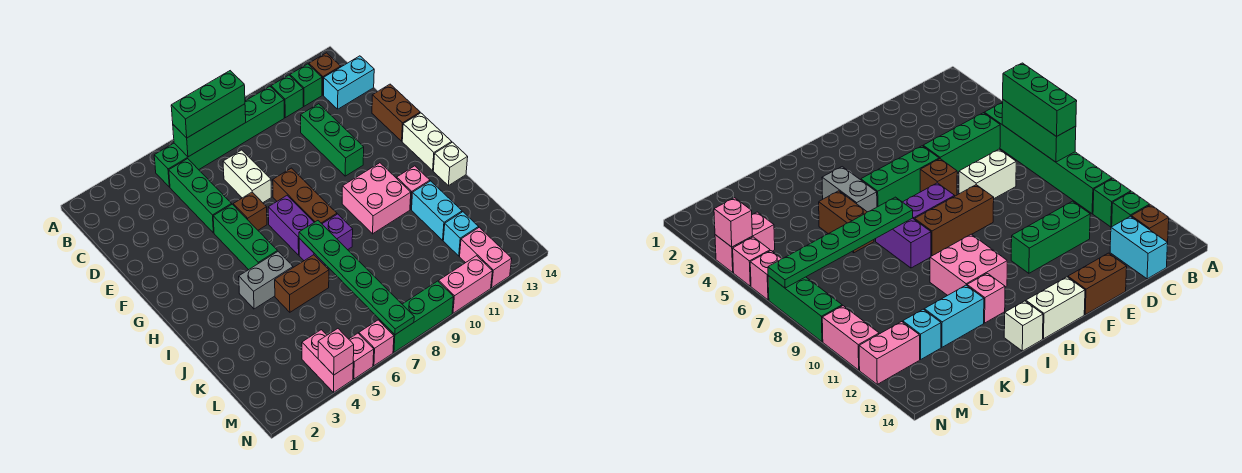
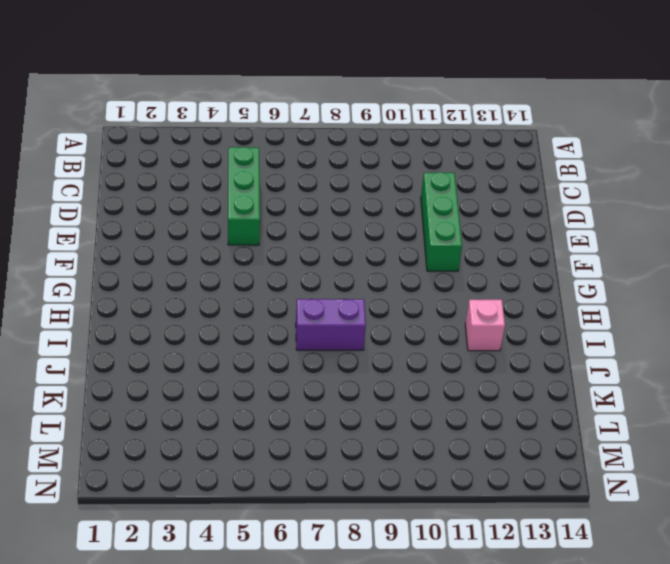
none -> green brick B5:B10 level 1
none -> green brick B11 level 1
none -> green brick B12 level 1
none -> brown brick B13 level 1

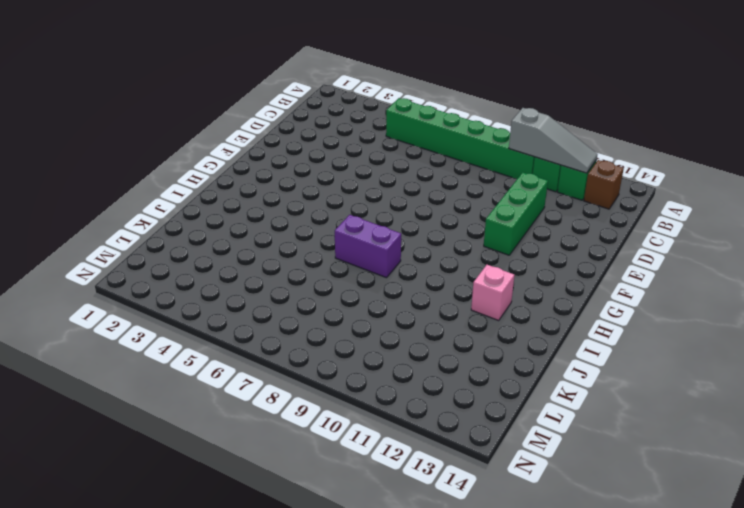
grey slope B10:B12 level 2 top 10 -> none
none -> green brick C5:E5 level 1
none -> cyan brick C13:C14 level 1
none -> white brick D7:E7 level 1
none -> brown brick E14:F14 level 1

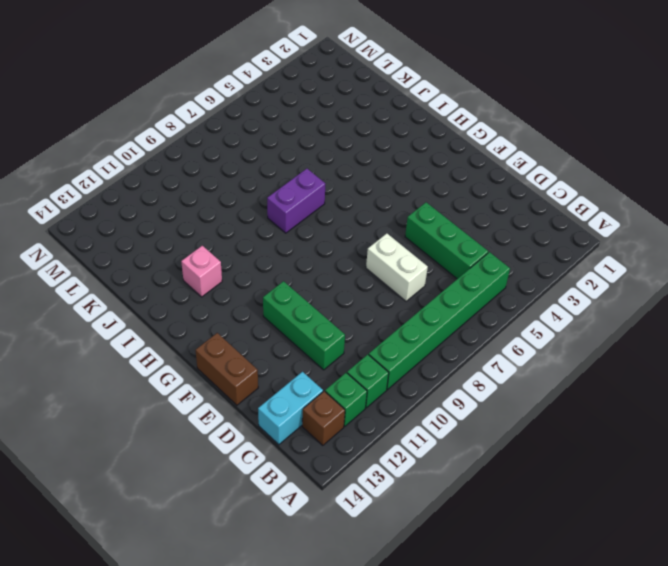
none -> green brick F5:H5 level 1
none -> brown brick F6 level 1
none -> brown brick F8:H8 level 1
none -> purple brick G7:H7 level 1

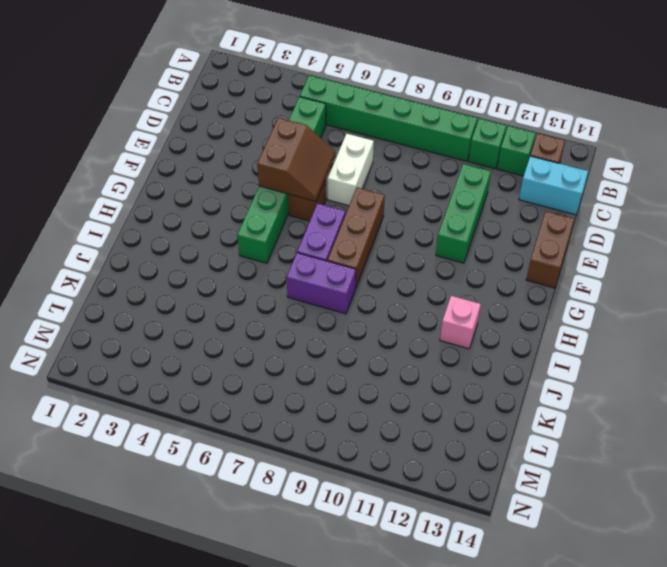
brown slope E5:F6 level 2 top 5 -> none
none -> white brick G14:H14 level 1
none -> pink brick H10:I11 level 1
none -> grey brick I4:I5 level 1
none -> white brick I14 level 1

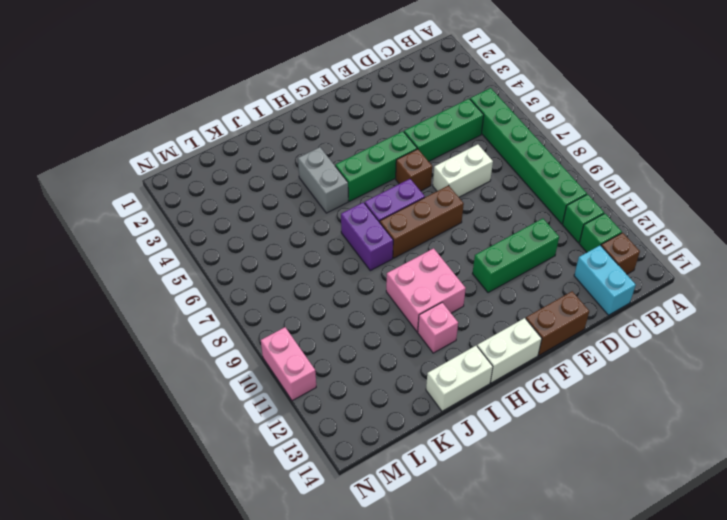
white brick I14:J14 level 1 -> white brick I14 level 1
none -> brown brick J5:J6 level 1
none -> cyan brick J12:K12 level 1
none -> cyan brick L12 level 1
none -> pink brick M4:N4 level 1

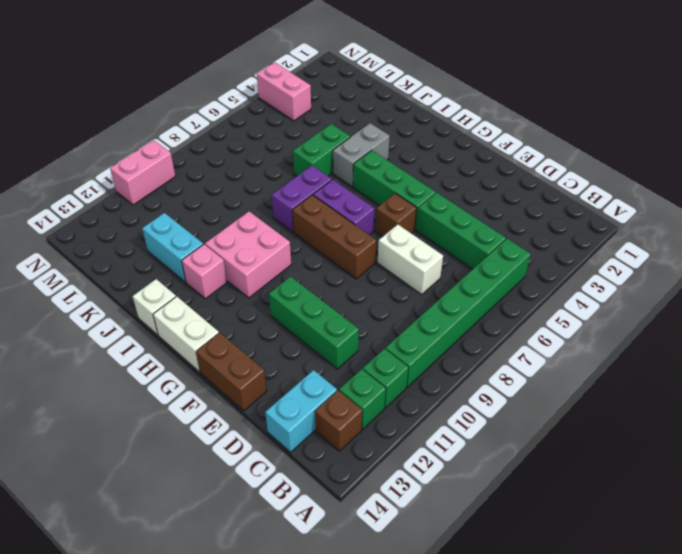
green brick J5:J6 level 1 -> brown brick J5:J6 level 1
none -> cyan brick L12 level 1
none -> pink brick M12:N12 level 1
none -> pink brick N5 level 1
none -> pink brick N6 level 1

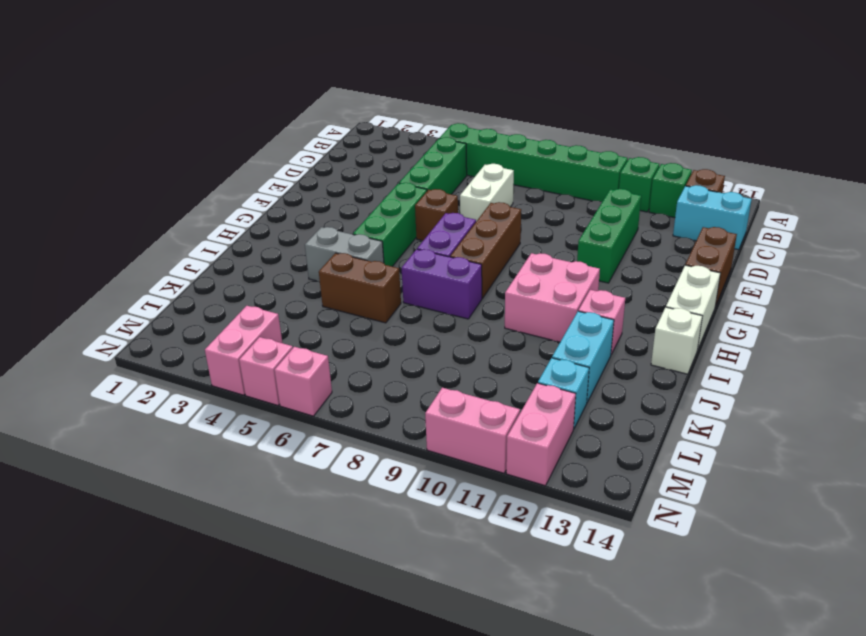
none -> green brick N7:N9 level 1
none -> green brick B6:B8 level 2
none -> green plate I7:N7 level 2
none -> pink brick N4 level 2

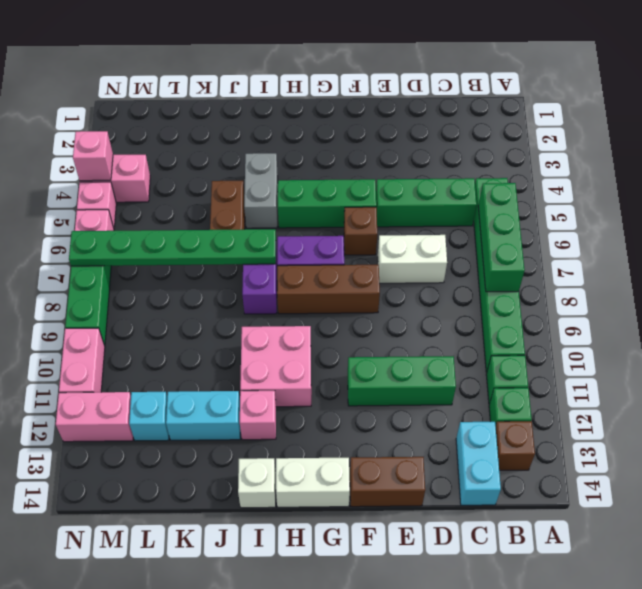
none -> green brick B6:B8 level 3

